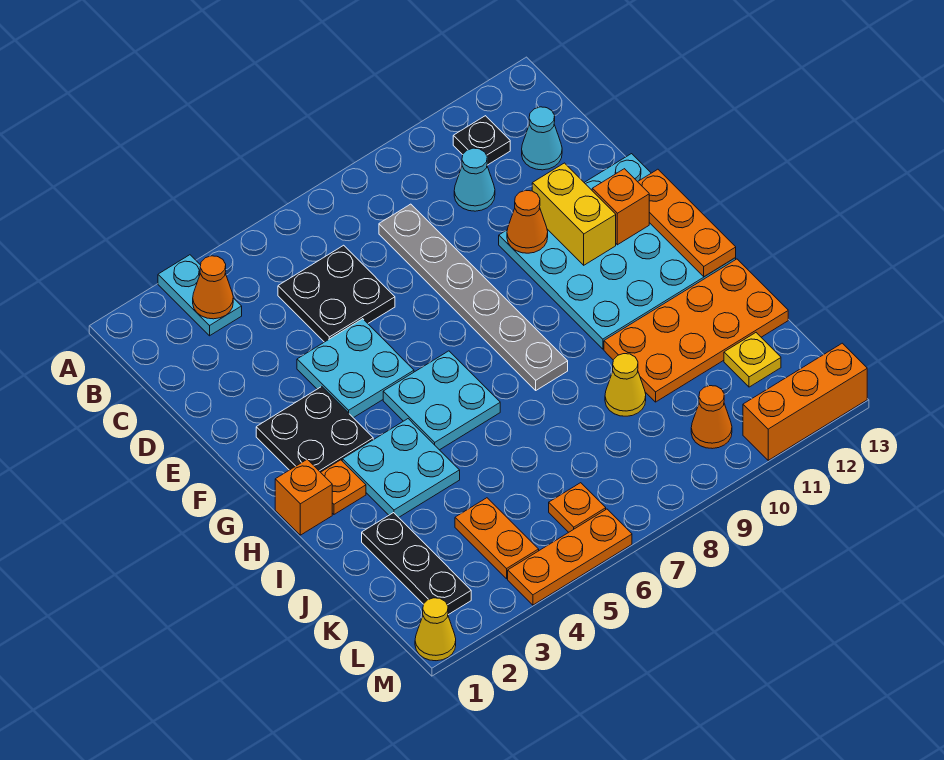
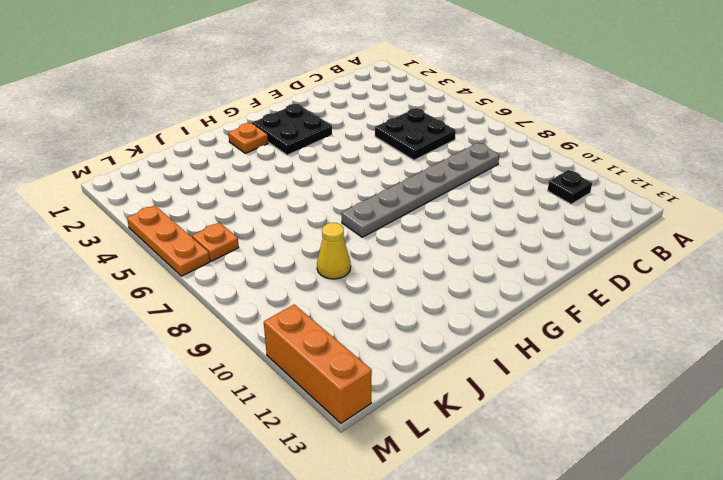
none -> cyan plate A3:B3 level 1
none -> cyan cone C10 level 1
none -> cyan cone C12 level 1

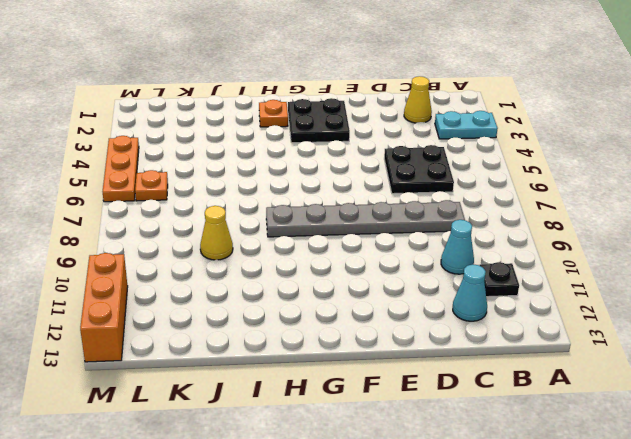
yellow cone C2 level 1 -> yellow cone M1 level 1
none -> cyan plate E4:F5 level 1
none -> cyan plate E10:H13 level 1
none -> cyan plate G5:H6 level 1

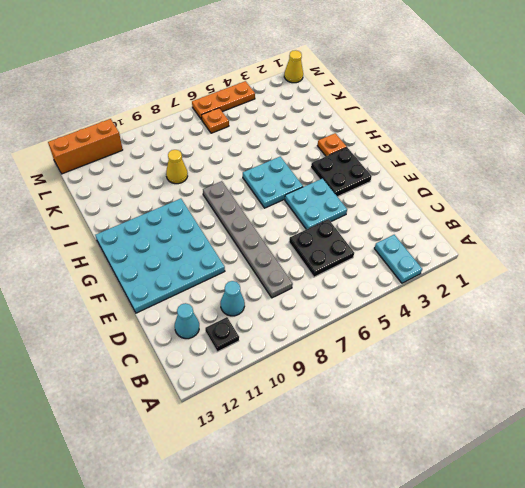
none -> orange brick H1 level 1
none -> cyan plate H3:I4 level 1
none -> orange plate I10:J13 level 1

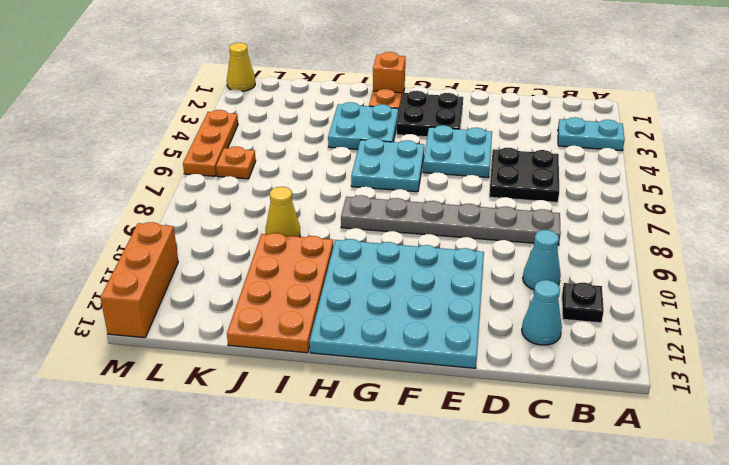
none -> black plate J2:L2 level 1
none -> orange plate K4:L4 level 1
none -> yellow plate K12 level 1

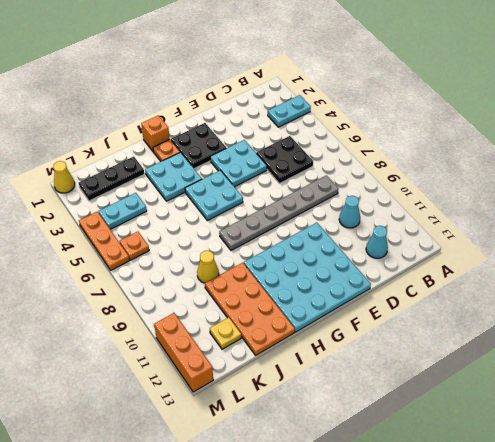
cyan plate K4:L4 level 1 -> orange plate K4:L4 level 1
none -> black plate B11 level 1
none -> orange cone L10 level 1
none -> orange cone B3 level 2

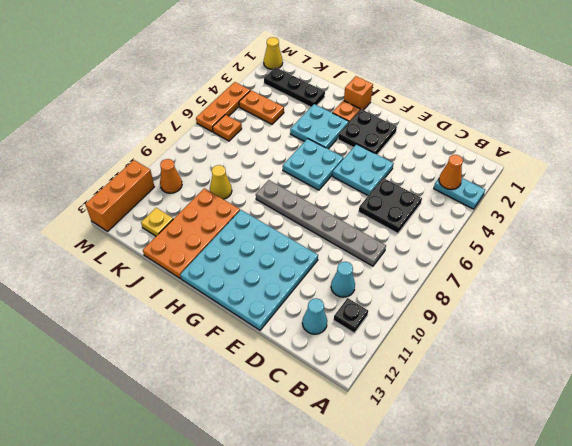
none -> orange cone E10 level 2
none -> yellow brick E11:F11 level 2
none -> orange brick F12 level 2

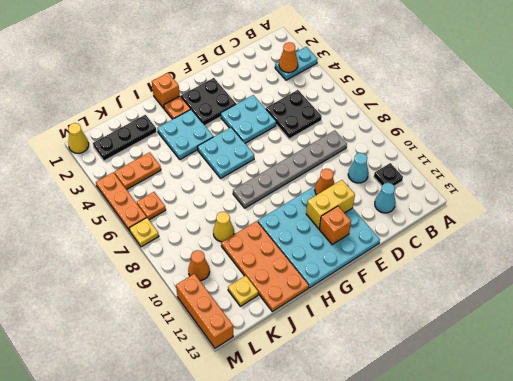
yellow plate M7 level 1 -> none
none -> orange plate F13:H13 level 2

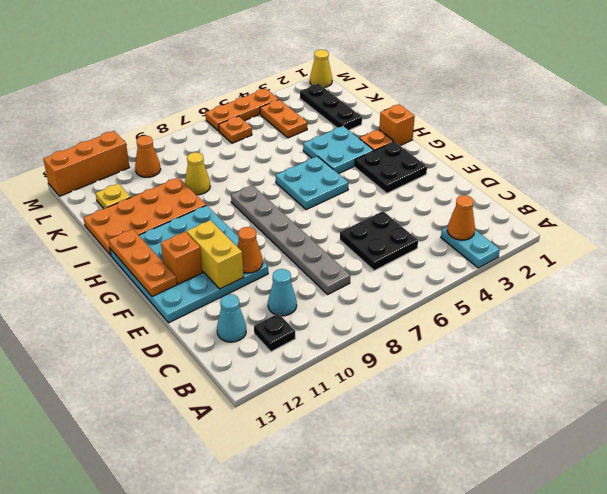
none -> cyan plate E4:F5 level 1

